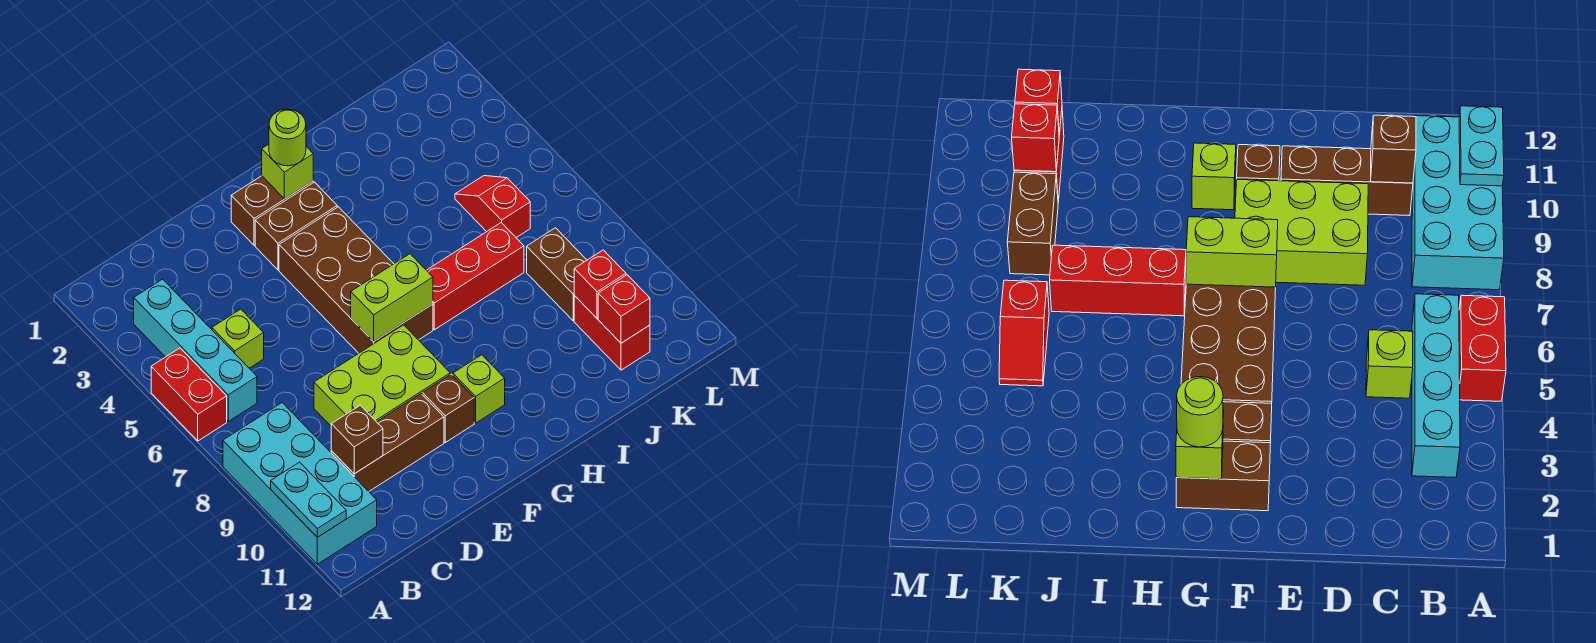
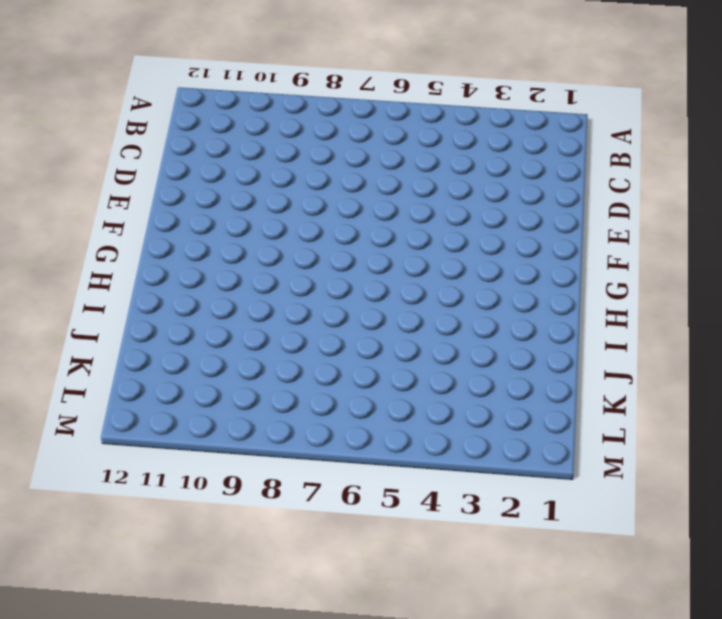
none -> red brick A5:A6 level 1
none -> cyan brick A8:B11 level 1
none -> cyan brick B3:B6 level 1

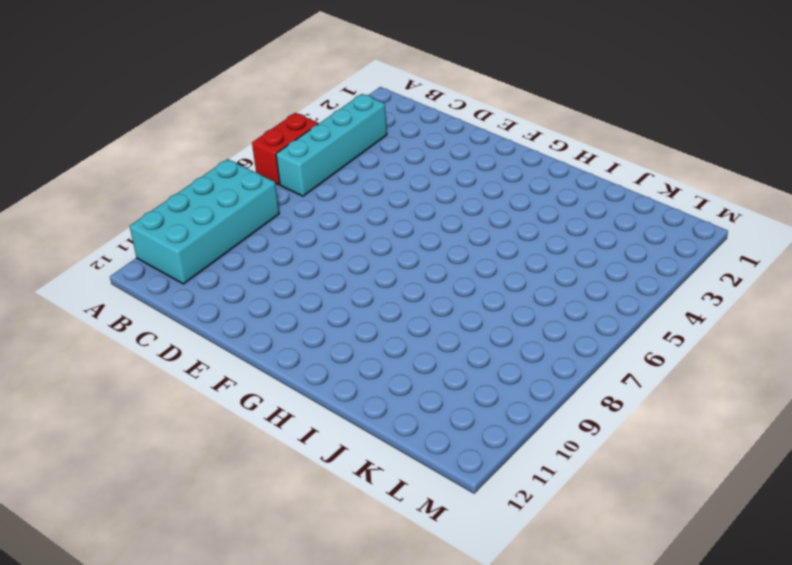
none -> lime brick C5 level 1
none -> brown brick C10:E10 level 1
none -> lime brick D8:F9 level 1

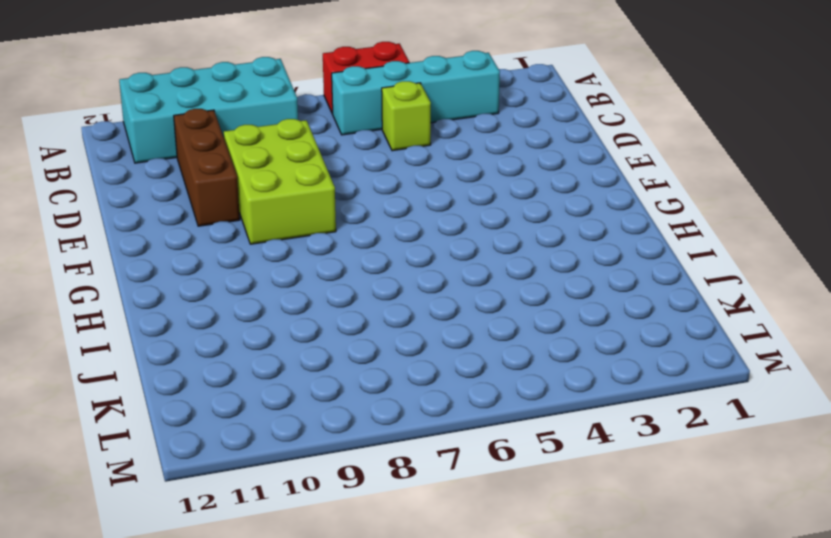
none -> brown brick F2:G2 level 1
none -> brown brick F3:G3 level 1
none -> brown brick F4:G7 level 1

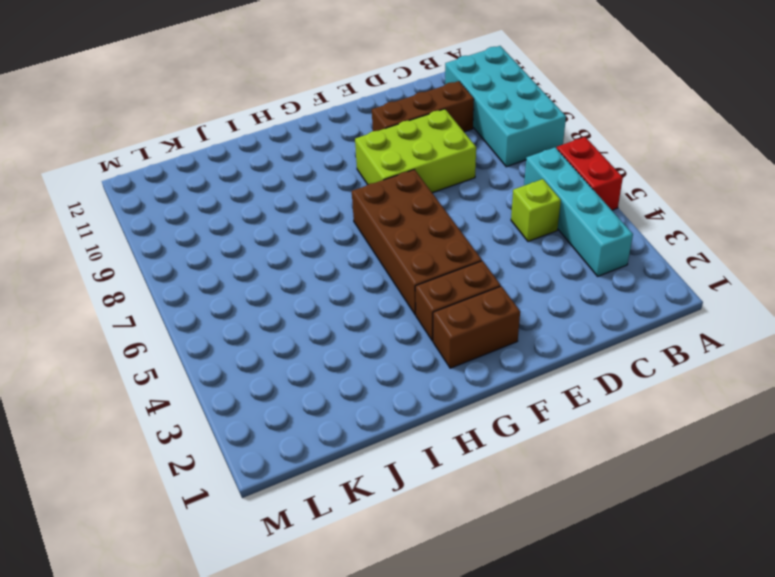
none -> brown brick F10 level 1
none -> lime brick G10 level 1
none -> red brick H7:J7 level 1

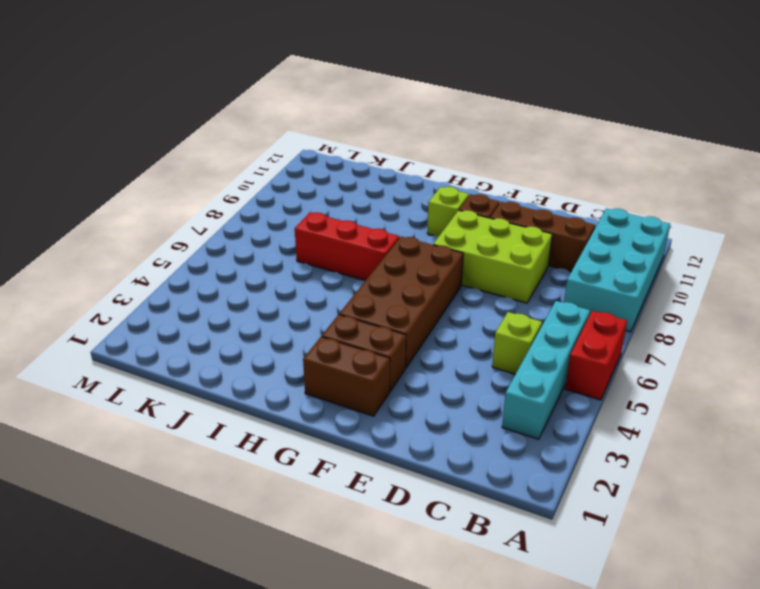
none -> red slope K5:K6 level 1 top 6
none -> brown brick K8:K9 level 1
none -> red brick K10:K11 level 1

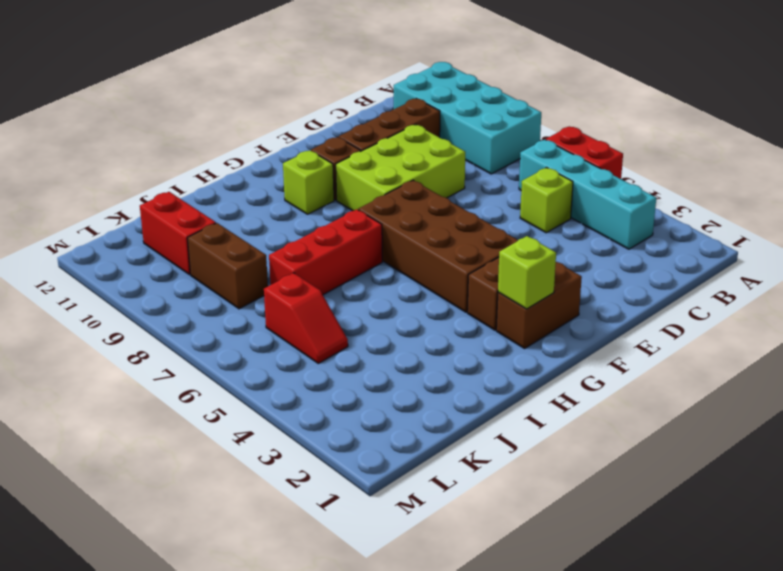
none -> cyan plate A10:A11 level 2
none -> brown brick C10 level 2
none -> lime brick F7:G7 level 2

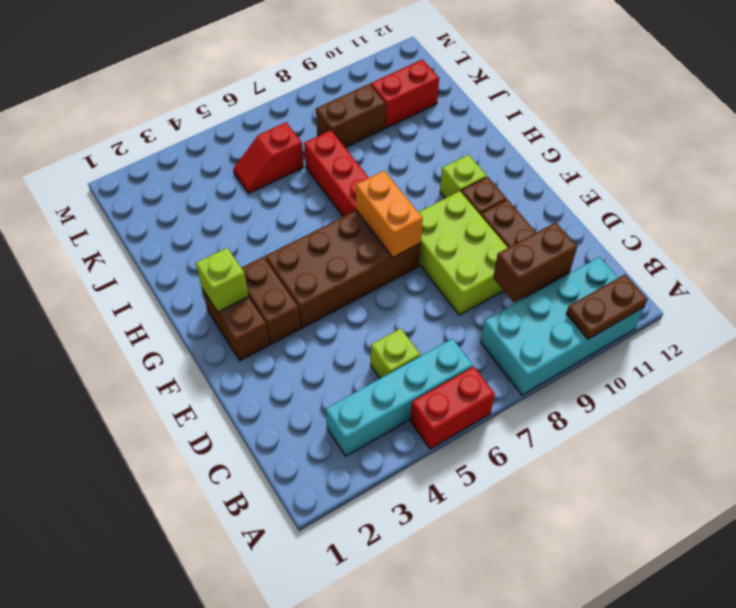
brown plate A10:A11 level 2 -> cyan plate A10:A11 level 2
brown brick C9:C10 level 2 -> brown brick C10 level 2
orange brick F7:G7 level 2 -> lime brick F7:G7 level 2
none -> red brick K10 level 2
none -> red brick K11 level 2
none -> lime round brick G2 level 3

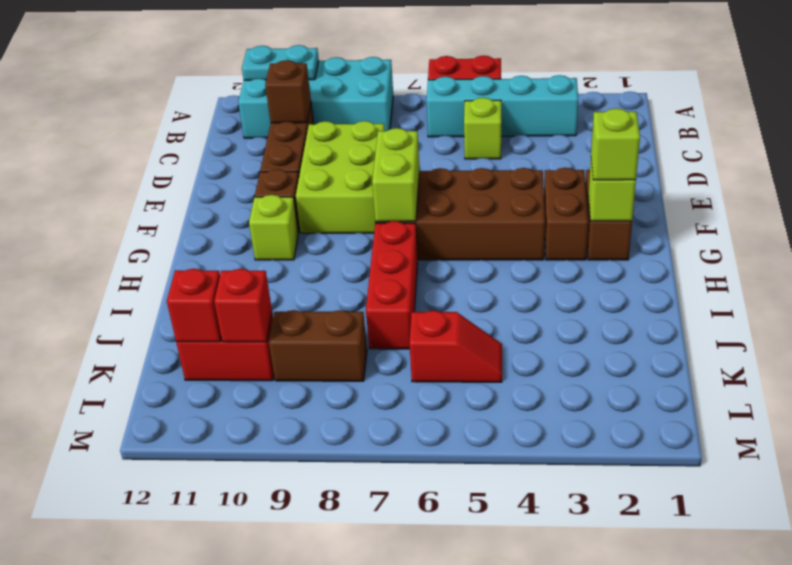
lime brick G2 level 3 -> lime round brick G2 level 3

